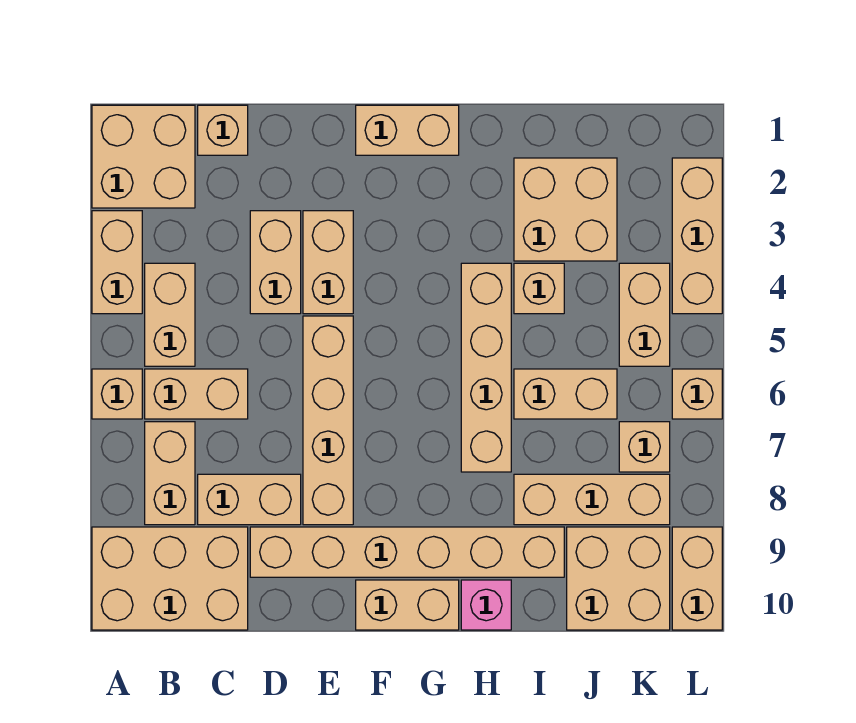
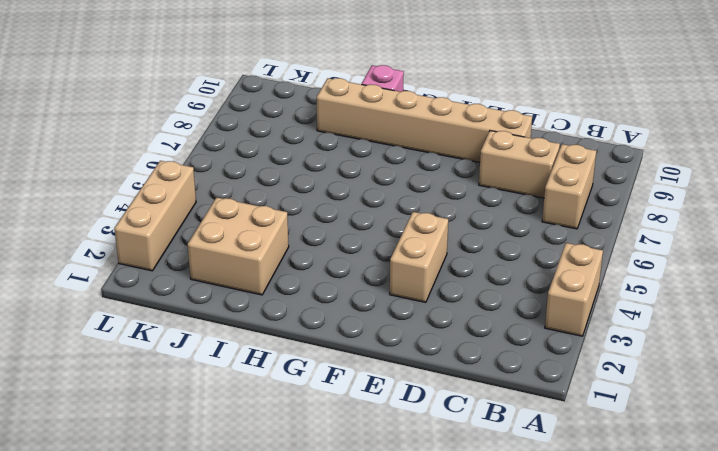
none -> tan brick A1:B2 level 1
none -> tan brick A6 level 1
none -> tan brick A9:C10 level 1

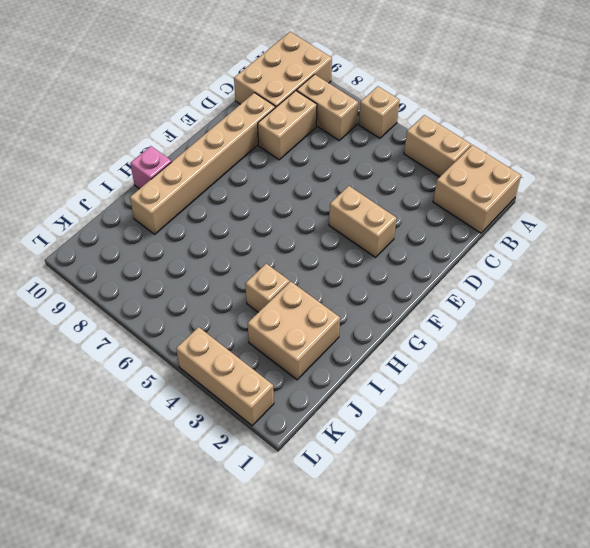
none -> tan brick B4:B5 level 1
none -> tan brick B6:C6 level 1
none -> tan brick C1 level 1

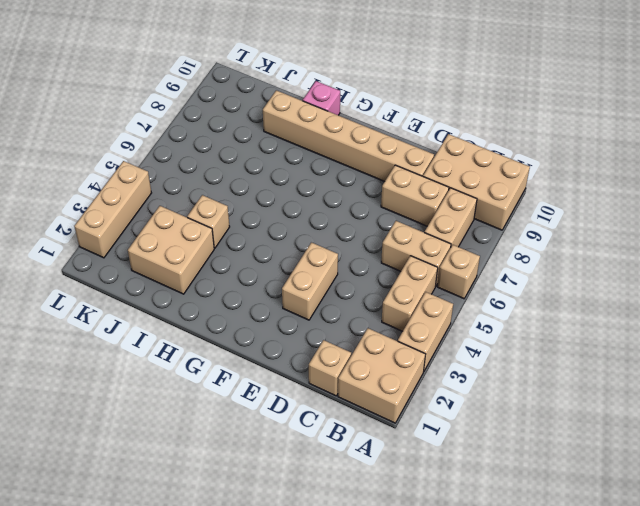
none -> tan brick D3:D4 level 1
none -> tan brick E5:E8 level 1
none -> tan brick F1:G1 level 1

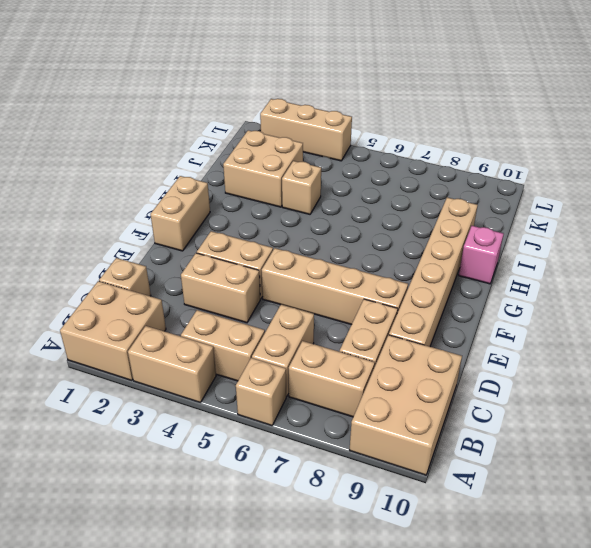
none -> tan brick F10:G10 level 1
none -> tan brick H4:H7 level 1
none -> tan brick I6:J6 level 1

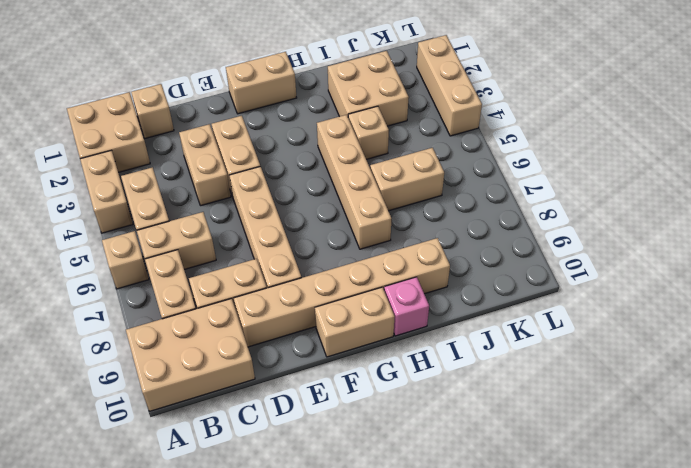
none -> tan brick I8:K8 level 1
none -> tan brick J9:K10 level 1
none -> tan brick K4:K5 level 1

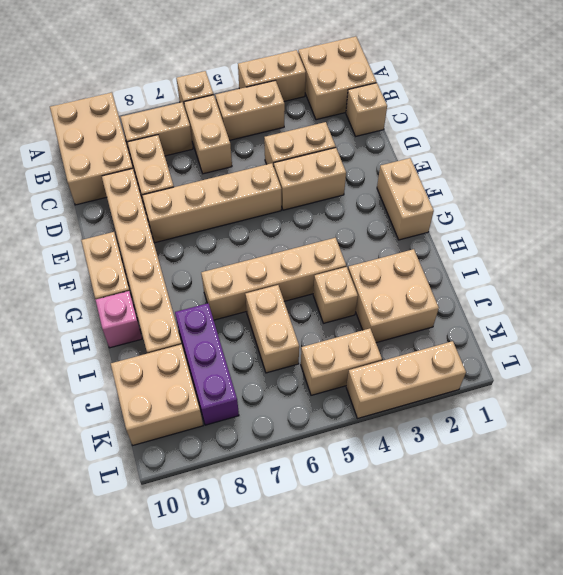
purple brick I8:K8 level 1 -> tan brick I8:K8 level 1
none -> tan brick K7 level 1
none -> tan brick L6 level 1
none -> tan brick L9:L10 level 1

